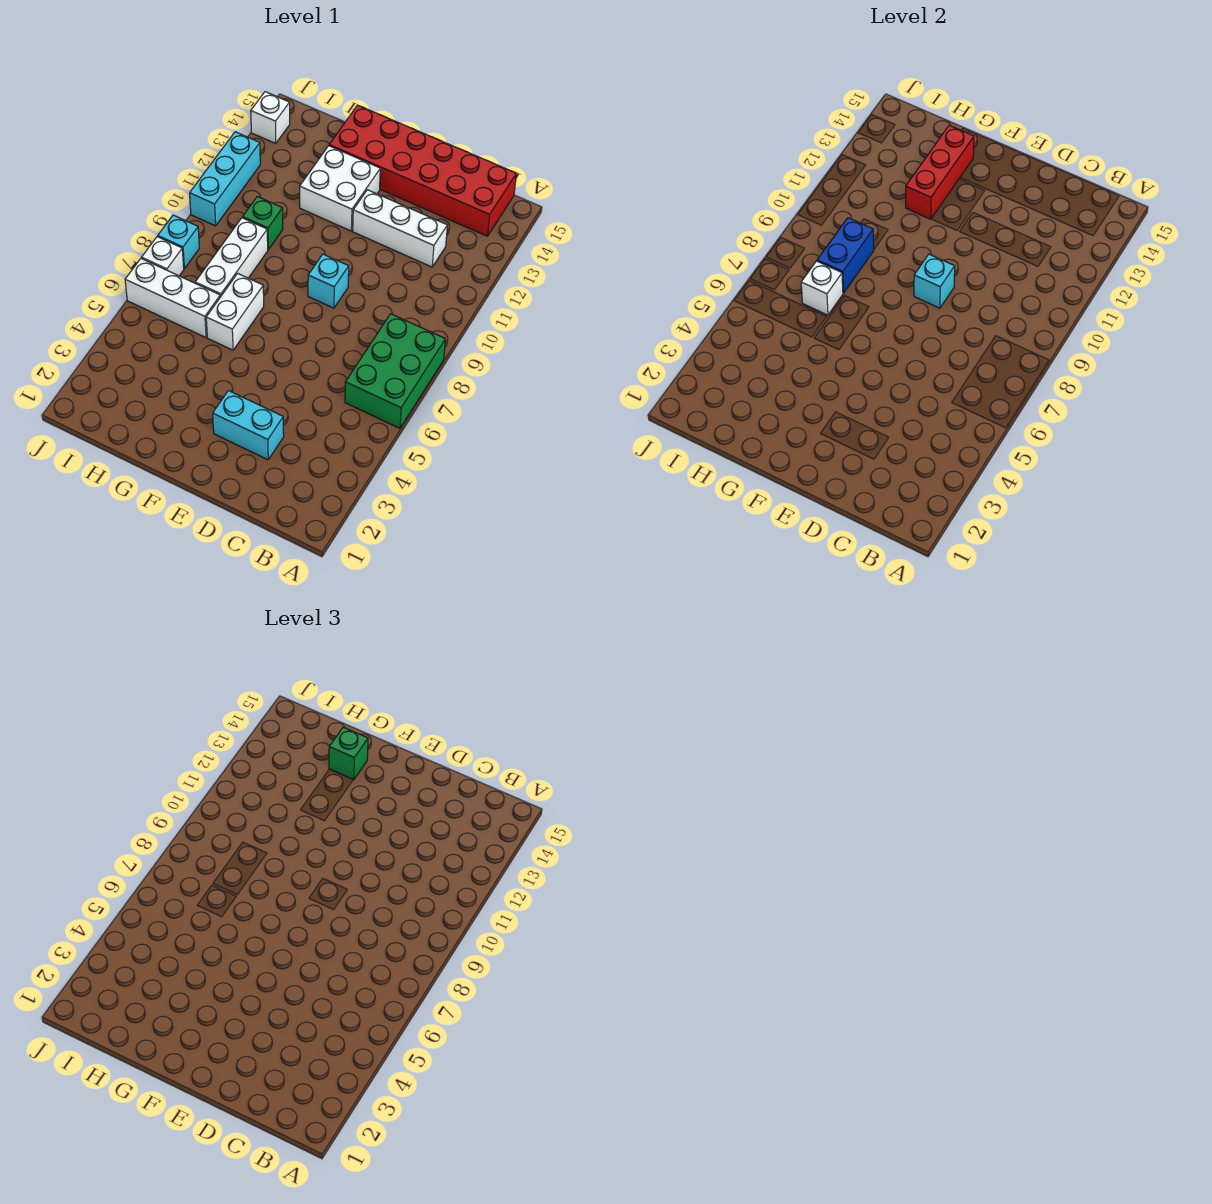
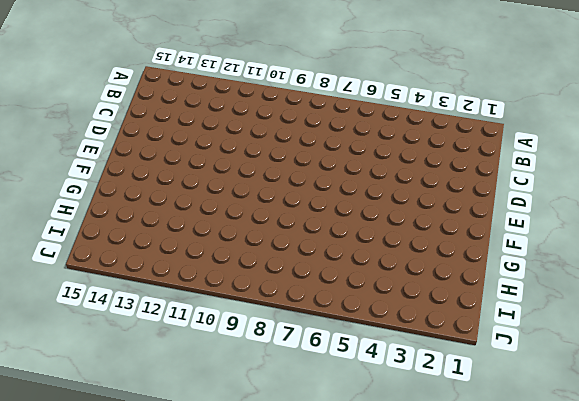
none -> green brick A6:B8 level 1
none -> red brick B14:G15 level 1
none -> white brick C12:E12 level 1

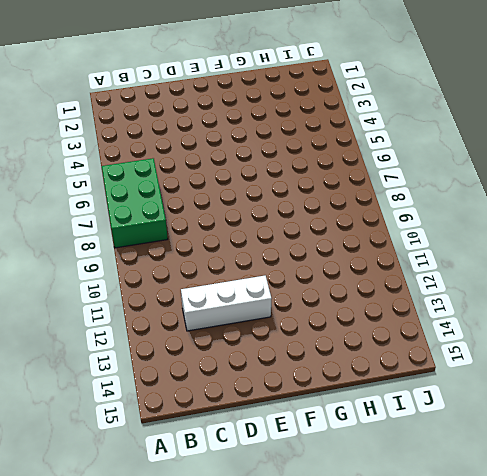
none -> red brick B14:G15 level 1
none -> cyan brick D3:E3 level 1
none -> cyan brick E9 level 1

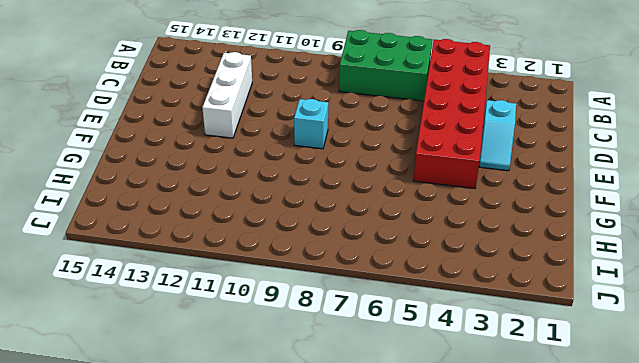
red brick A4:F5 level 1 -> red brick B14:G15 level 1
cyan slope D3:E3 level 1 top D -> cyan brick D3:E3 level 1
none -> white brick F12:G13 level 1
none -> white brick G6:G7 level 1
none -> white brick H6:J6 level 1

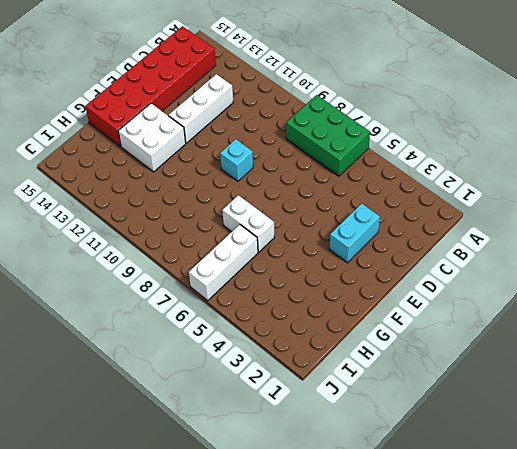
none -> white brick H7:H9 level 1
none -> green brick H10 level 1
none -> white brick J7 level 1

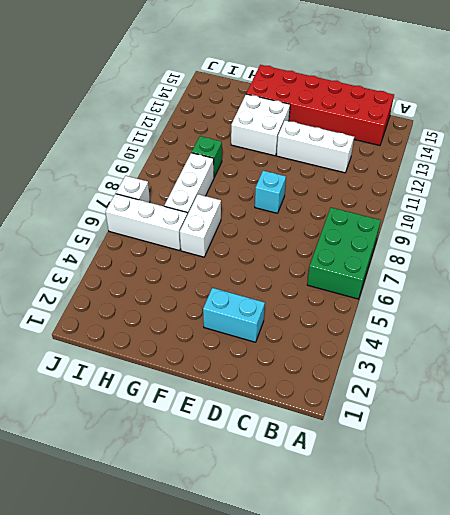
none -> cyan brick J8 level 1
none -> cyan brick J10:J12 level 1
none -> white brick J14 level 1

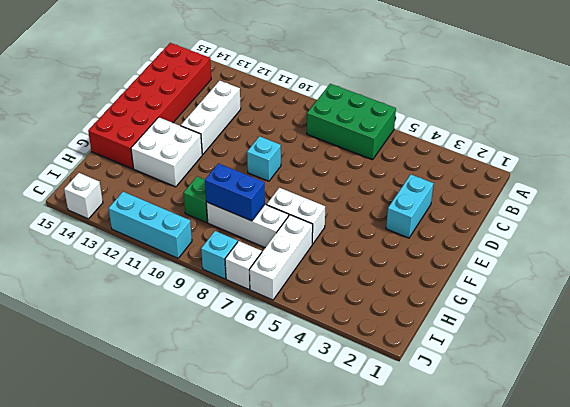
none -> cyan brick E9 level 2
none -> red brick G12:G14 level 2
none -> white brick H7 level 2

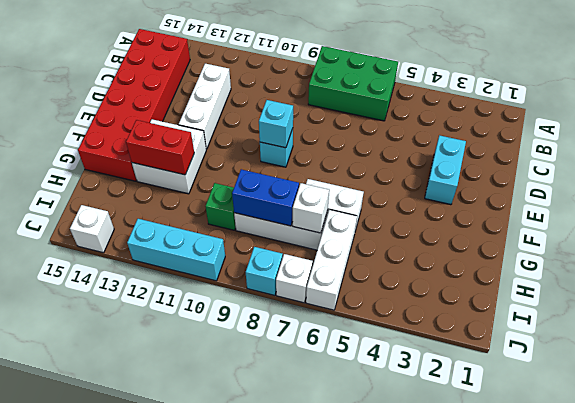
red brick G12:G13 level 2 -> red brick G12:G14 level 2
none -> green brick G14 level 3

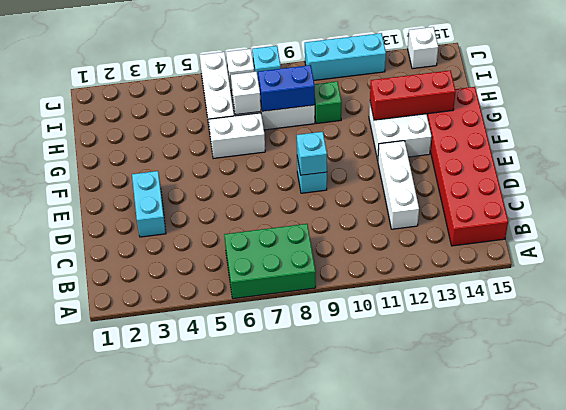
none -> green brick G14 level 3

